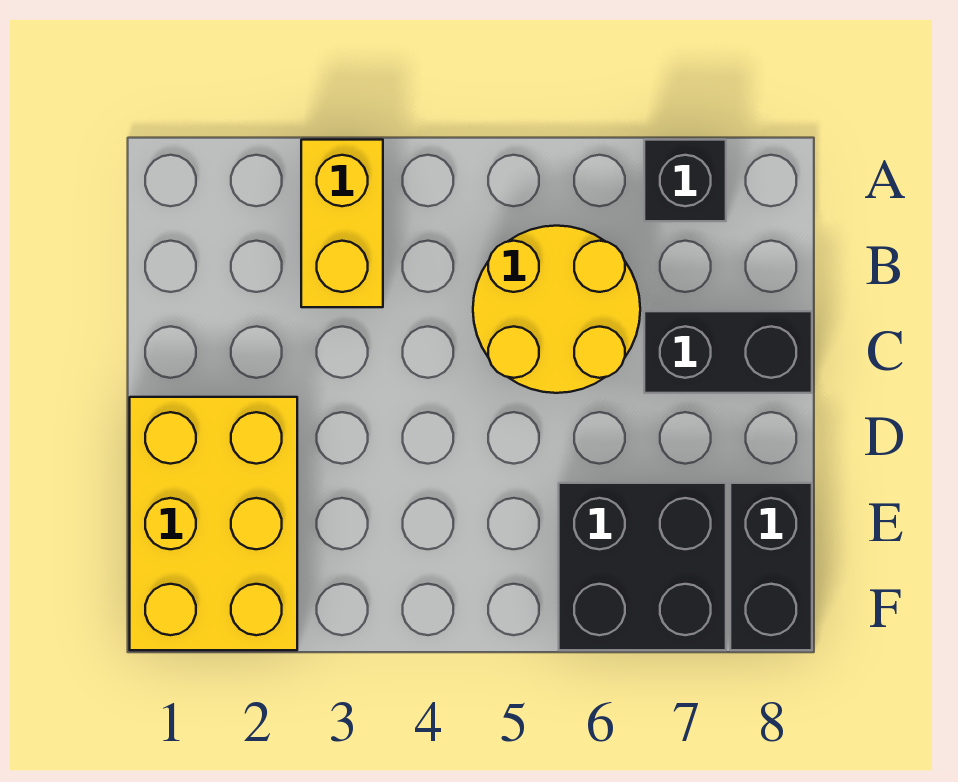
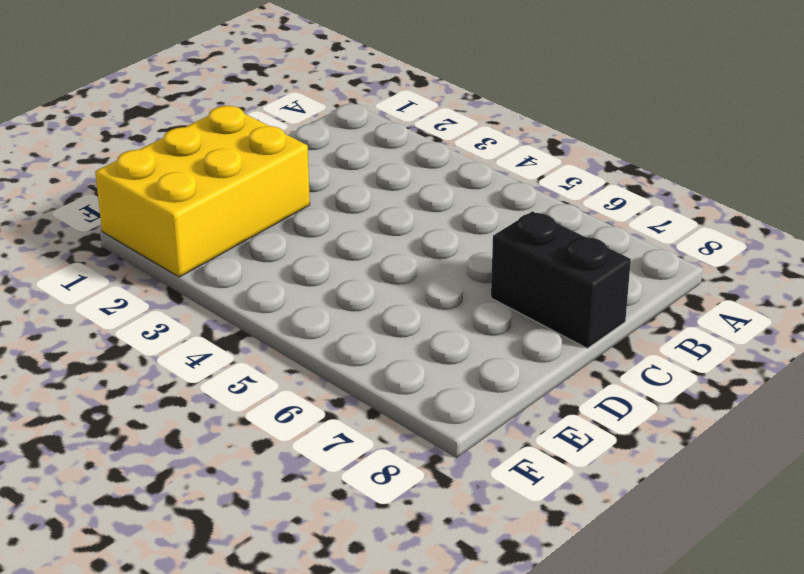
none -> yellow brick A3:B3 level 1
none -> black brick A7 level 1

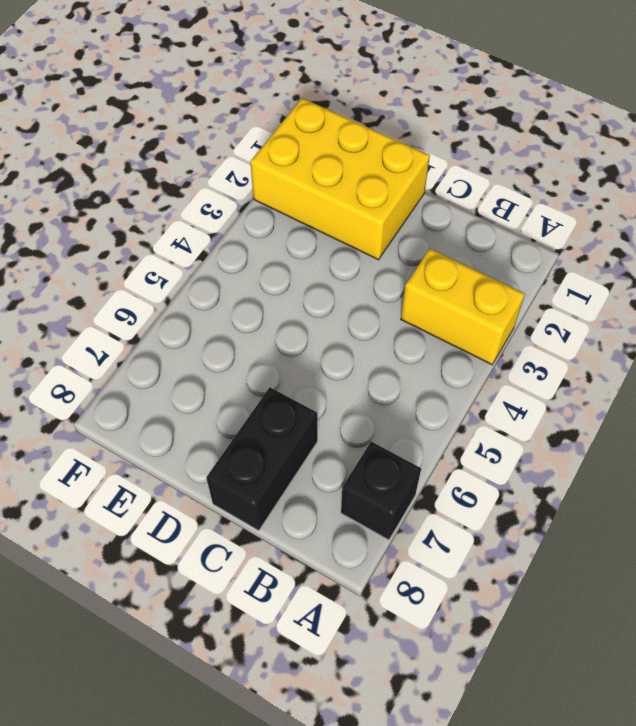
none -> yellow round brick B5:C6 level 1
none -> black brick E6:F7 level 1

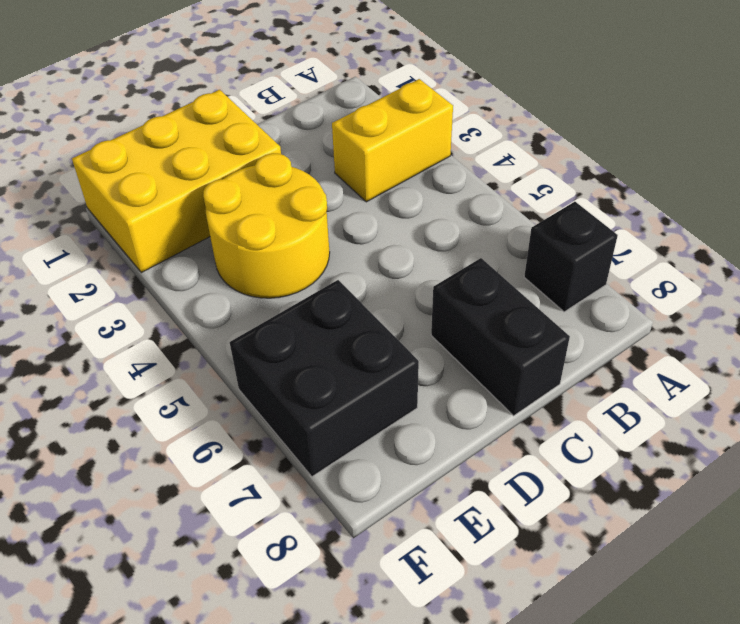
yellow round brick D3:E4 level 1 -> yellow round brick B5:C6 level 1
none -> black brick E8:F8 level 1

